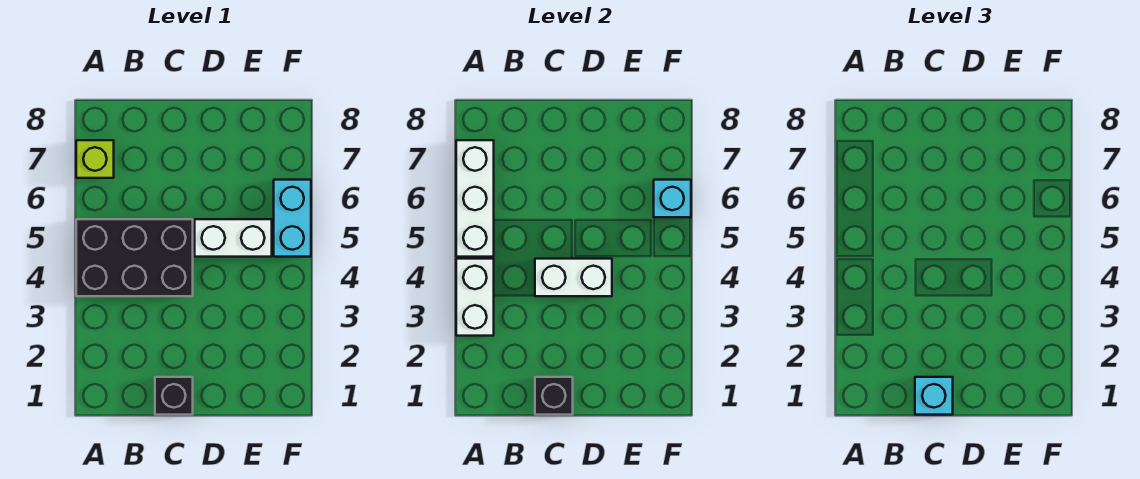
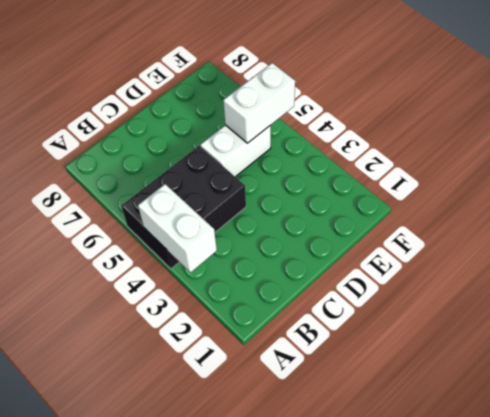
white brick E5:F5 level 2 -> white brick C4:D4 level 2
none -> lime brick A7 level 1
none -> black brick C1 level 1

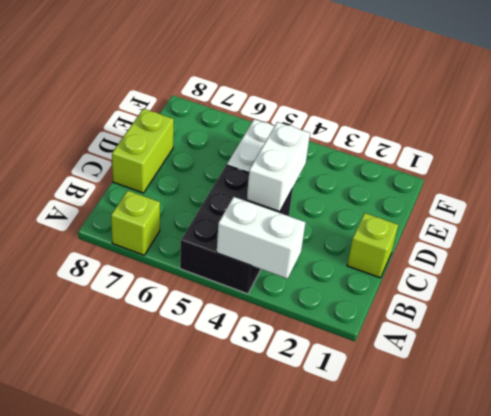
lime brick C1 level 1 -> black brick C1 level 1
lime brick C8:D8 level 1 -> none
none -> cyan brick F5:F6 level 1
none -> white brick A5:A7 level 2

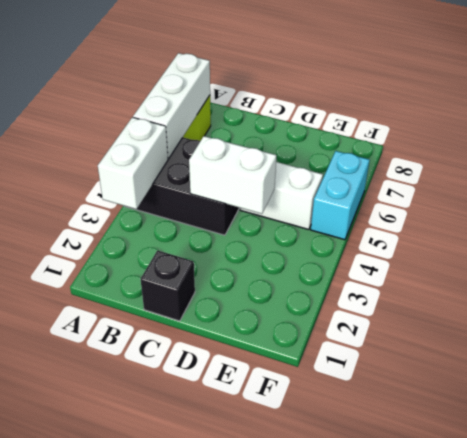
none -> black brick C1 level 2
none -> cyan brick F6 level 2

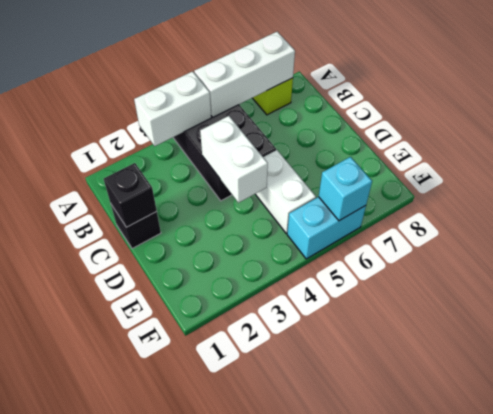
none -> cyan brick C1 level 3

